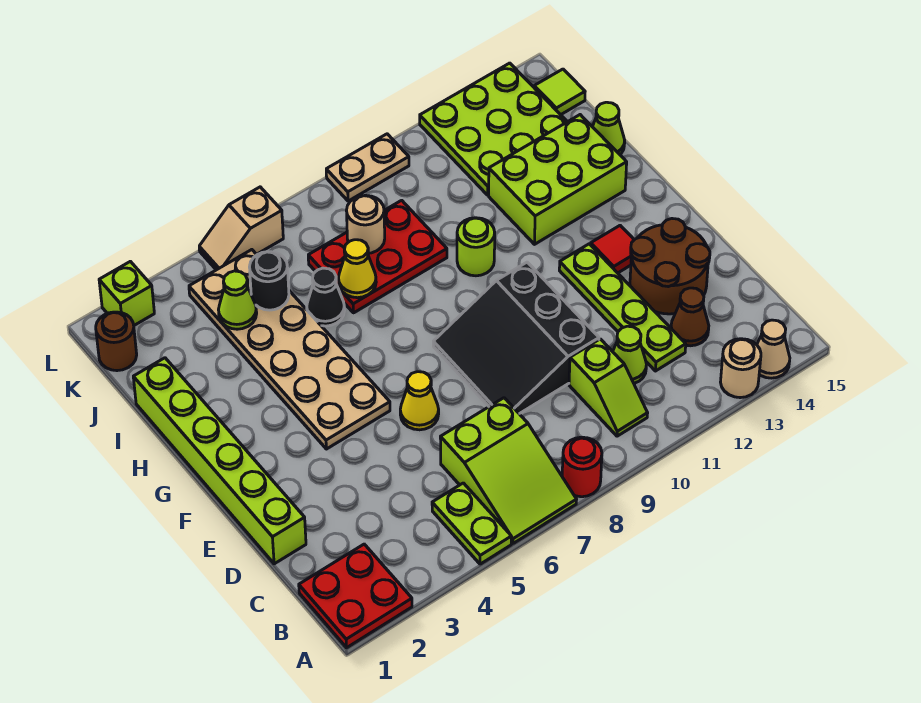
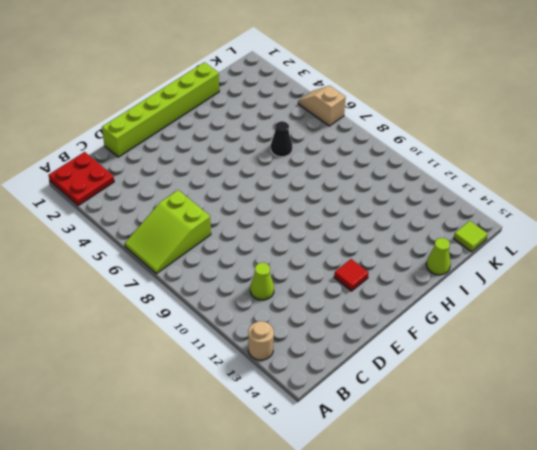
none -> lime plate A5:B5 level 1
none -> red round brick A8 level 1
none -> tan cone A14 level 1
none -> lime slope B10:C10 level 1 top C

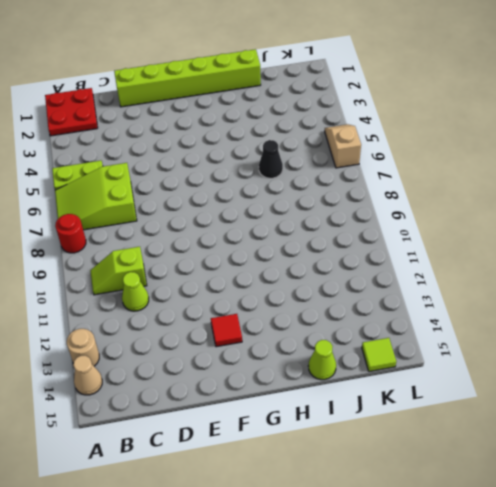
none -> lime plate C12:F12 level 1
none -> brown cone C13 level 1
none -> black slope D8:F10 level 1 top 10
none -> brown round brick D13:E14 level 1

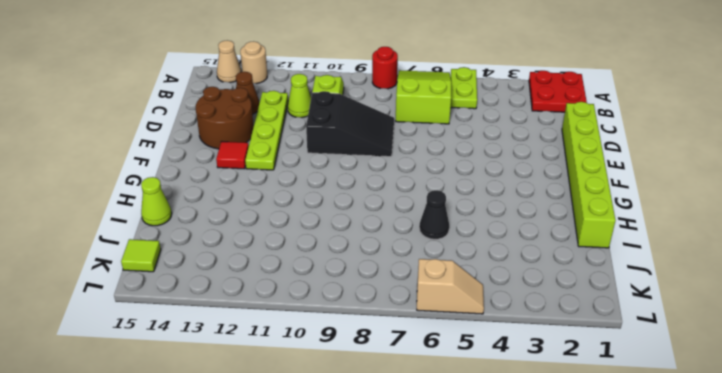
black slope D8:E10 level 1 top 10 -> black slope D8:F10 level 1 top 10
none -> yellow cone E6 level 1
none -> tan plate F4:K5 level 1
none -> lime round brick H10 level 1
none -> lime brick H12:I14 level 1

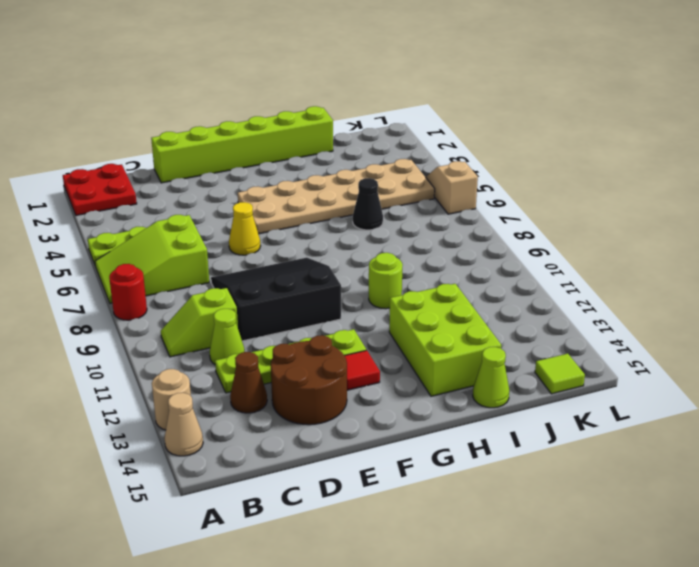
none -> red plate I7:J9 level 1
none -> lime plate J12:L14 level 1
none -> brown round brick K1 level 1
none -> lime brick L2 level 1

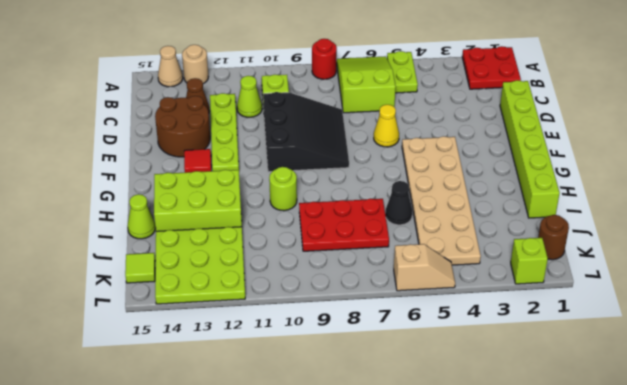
none -> tan plate L9:L10 level 1
none -> yellow cone I7 level 2
none -> lime cone J4 level 2
none -> black round brick J5 level 2

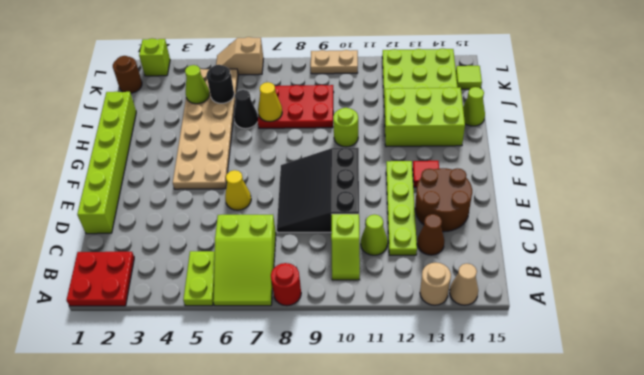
none -> tan round brick J8 level 2

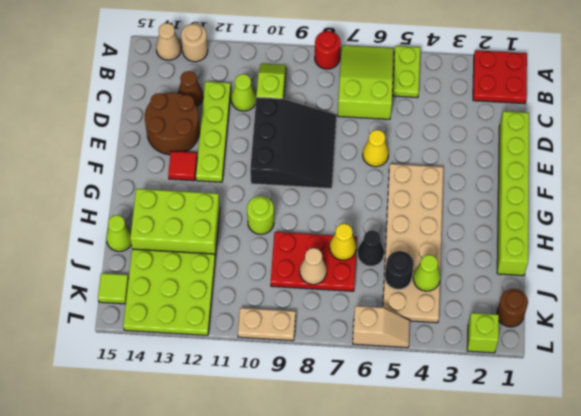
tan cone J8 level 2 -> tan round brick J8 level 2

